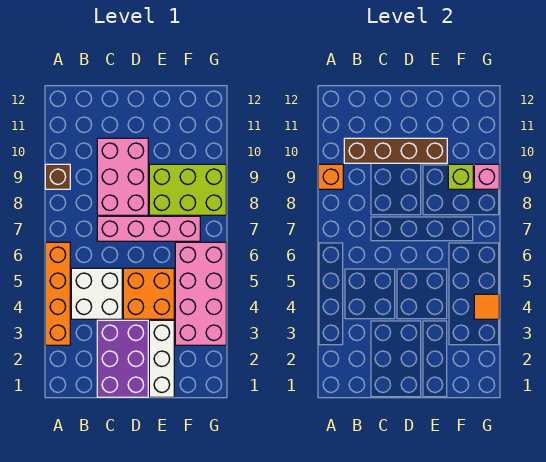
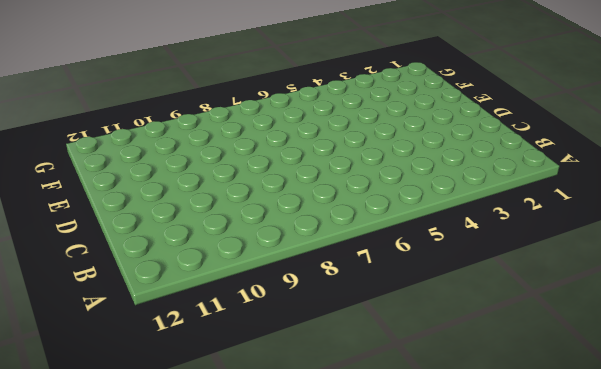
none -> orange brick A3:A6 level 1
none -> brown brick A9 level 1
none -> white brick B4:C5 level 1

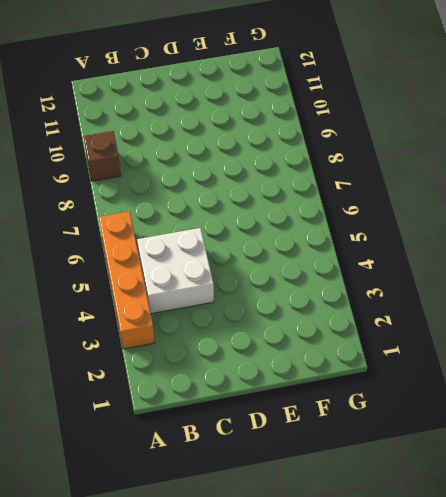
none -> purple brick C1:D3 level 1
none -> pink brick C7:F7 level 1
none -> pink brick C8:D10 level 1

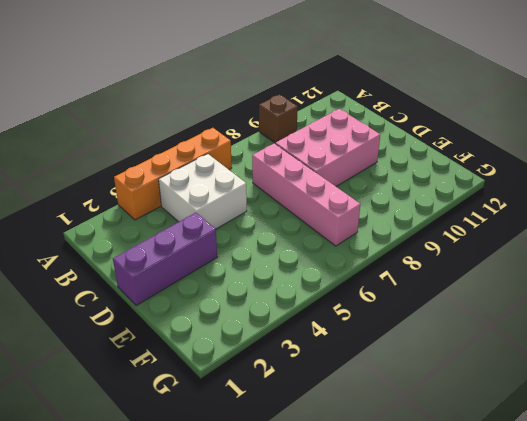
purple brick D1:D3 level 1 -> purple brick C1:D3 level 1
none -> orange brick D4:E5 level 1
none -> white brick E1:E3 level 1
none -> lime brick E8:G9 level 1

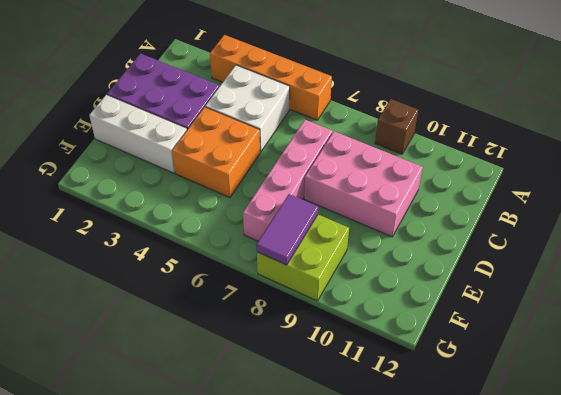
lime brick F8:G9 level 1 -> lime brick E8:G9 level 1
purple tile F8:G8 level 2 -> none
none -> pink brick F3:G6 level 1
none -> orange brick A9 level 2
none -> brown brick B10:E10 level 2

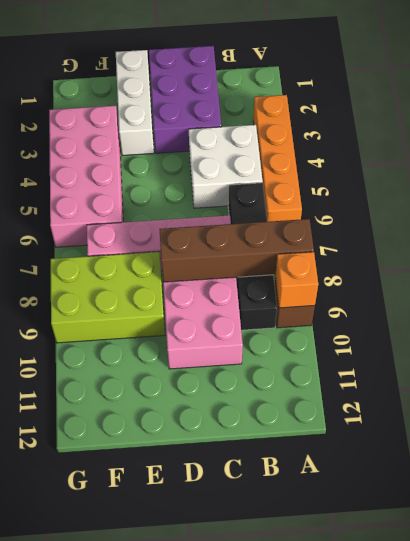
brown brick A8:D8 level 2 -> brown brick B10:E10 level 2
black brick B6:B9 level 1 -> none
none -> orange brick D4:E5 level 1
none -> lime brick F9 level 2
none -> orange tile G4 level 2

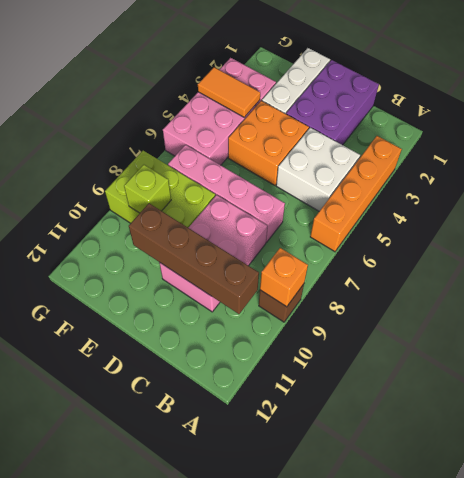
orange tile F4:G4 level 2 -> orange tile G4 level 2
none -> pink brick G9 level 2

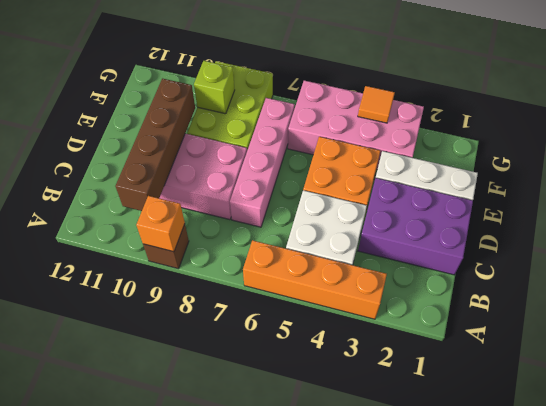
none -> pink brick G9 level 2

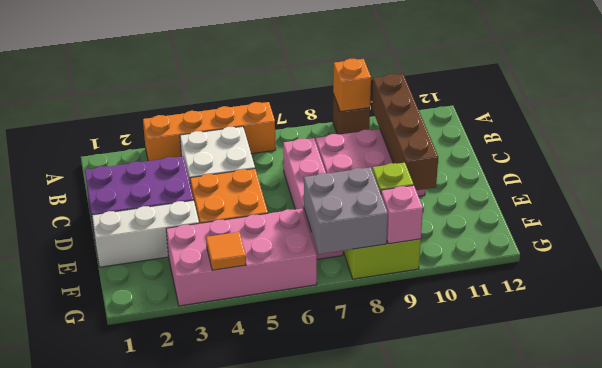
grey brick F7:G8 level 2 -> none

